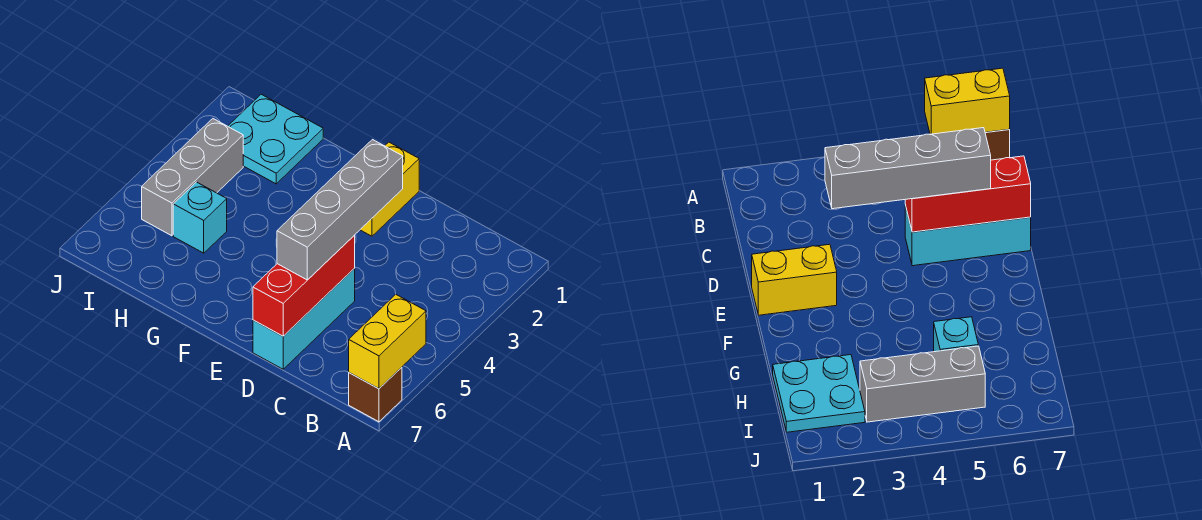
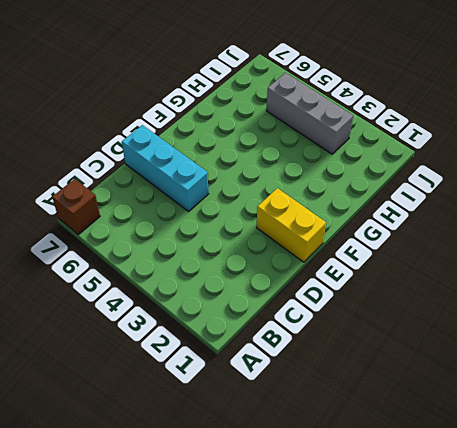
none -> cyan plate H1:I2 level 1
none -> cyan brick H5 level 1

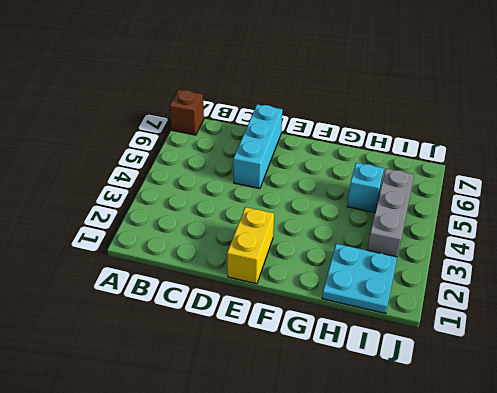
none -> yellow brick A6:A7 level 2
none -> red brick D5:D7 level 2

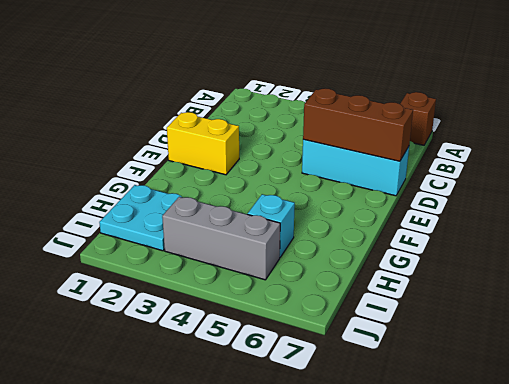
brown brick D5:D7 level 2 -> red brick D5:D7 level 2
none -> yellow brick A6:A7 level 2
none -> grey brick D3:D6 level 3

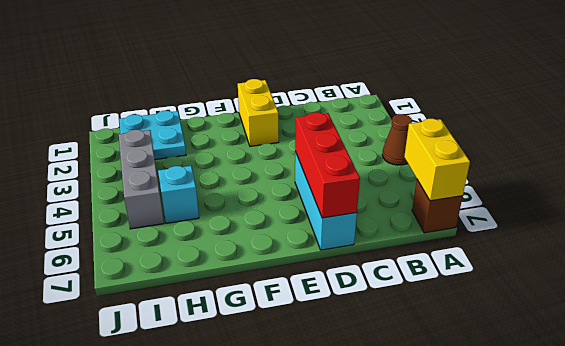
brown cone A4 level 1 -> none
none -> grey brick D3:D6 level 3

